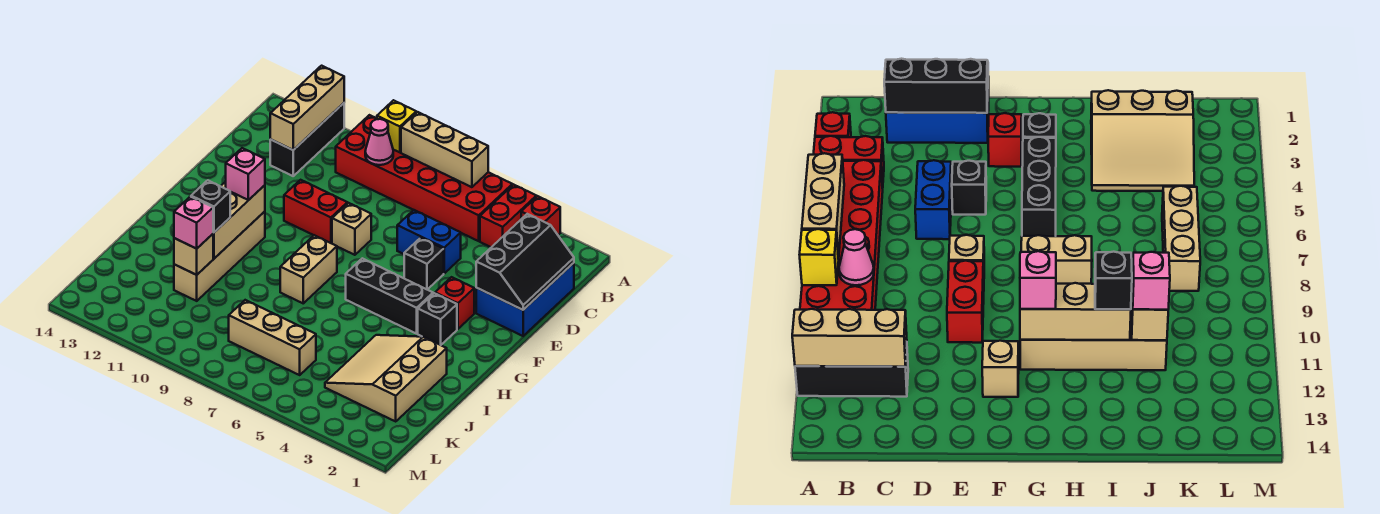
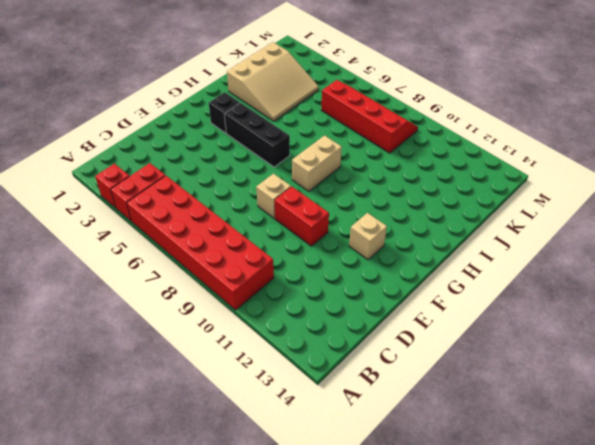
red slope K6:L9 level 1 top K -> tan brick K6:K8 level 1
none -> black brick A12:C12 level 1
none -> blue brick C1:E2 level 1
none -> blue brick D5:D6 level 1

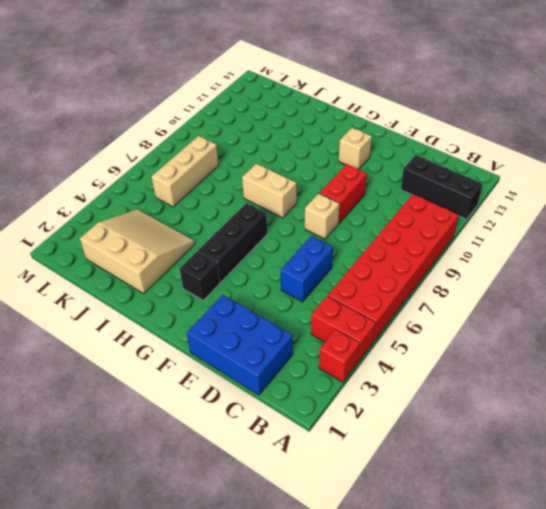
none -> black brick E5 level 1
none -> red brick F3 level 1
none -> tan brick G11:J11 level 1

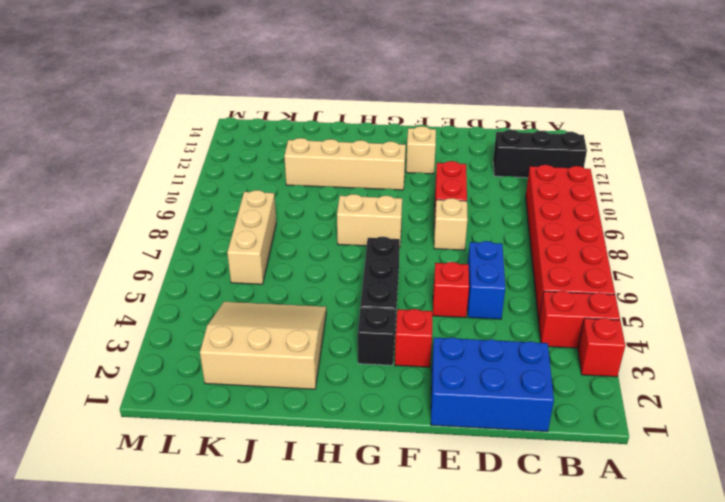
red brick E5 level 1 -> black brick E5 level 1
none -> tan brick A6:A8 level 2
none -> yellow brick A9 level 2
none -> tan brick A12:C12 level 2

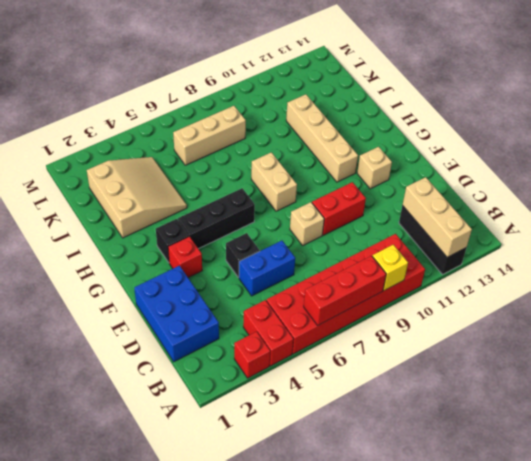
red brick A6:A8 level 2 -> tan brick A6:A8 level 2
none -> pink cone B9 level 2
none -> black slope C1:E2 level 2 top 2
none -> tan brick G11:I11 level 2

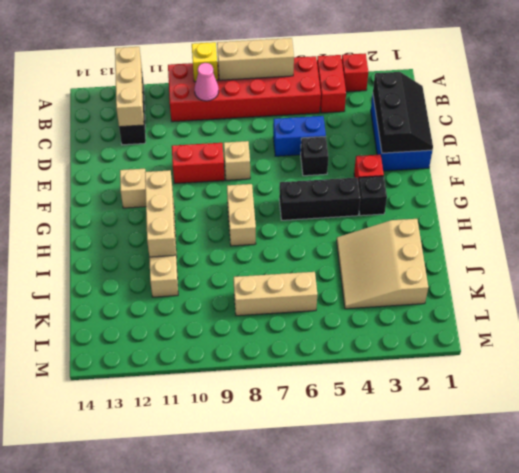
none -> tan brick J11 level 2
none -> pink brick G11 level 3
none -> black brick I11 level 3

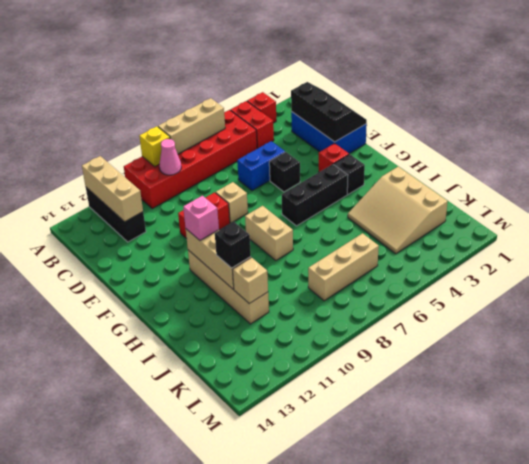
none -> tan brick F12 level 1
none -> pink brick J11 level 3

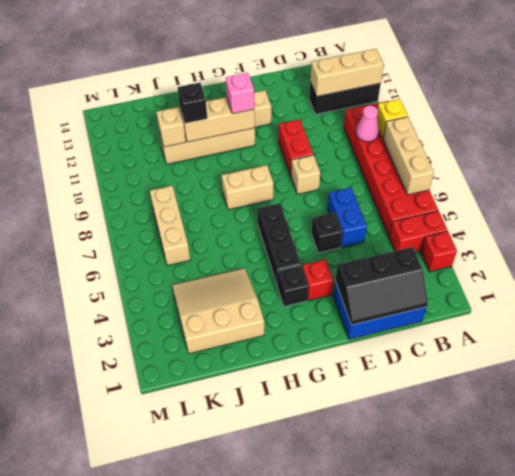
none -> pink brick J11 level 3

